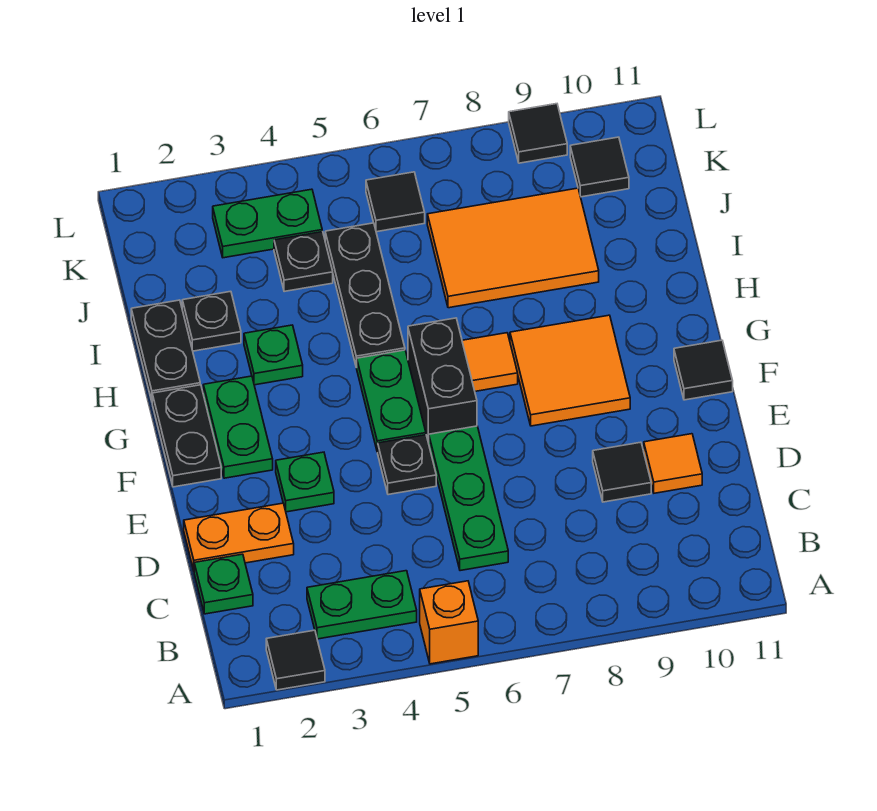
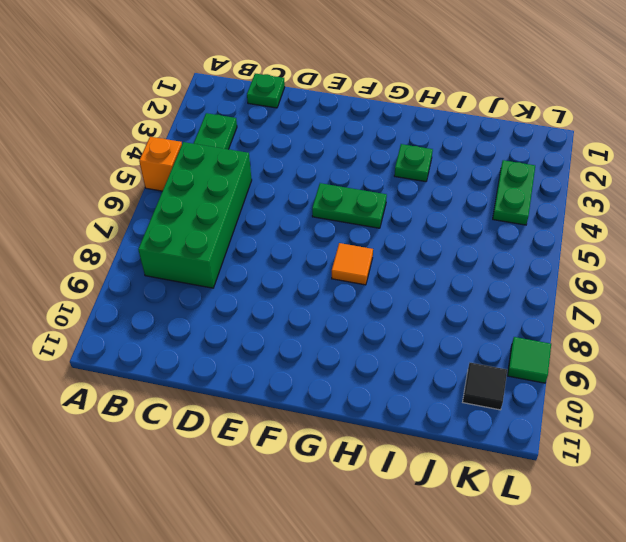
green brick B5:C8 level 1 -> green plate C6:E6 level 1
green tile L9 level 1 -> black tile L9 level 1
none -> black tile A2 level 1
none -> orange plate D1:D2 level 1
none -> black tile D9 level 1

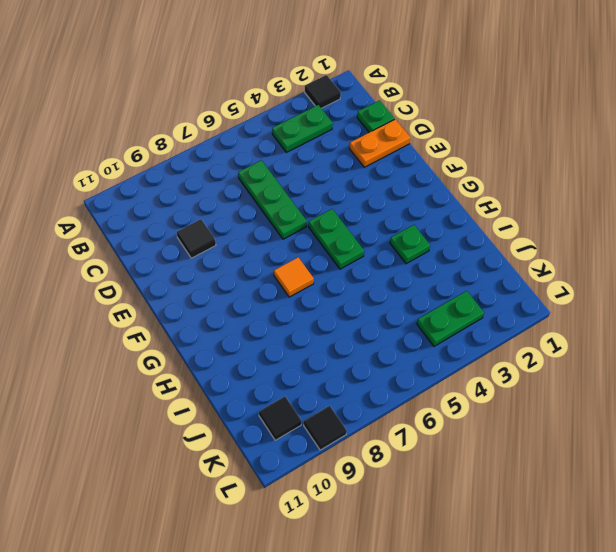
none -> orange brick A5 level 1
none -> orange tile D10 level 1
none -> green plate E3 level 1

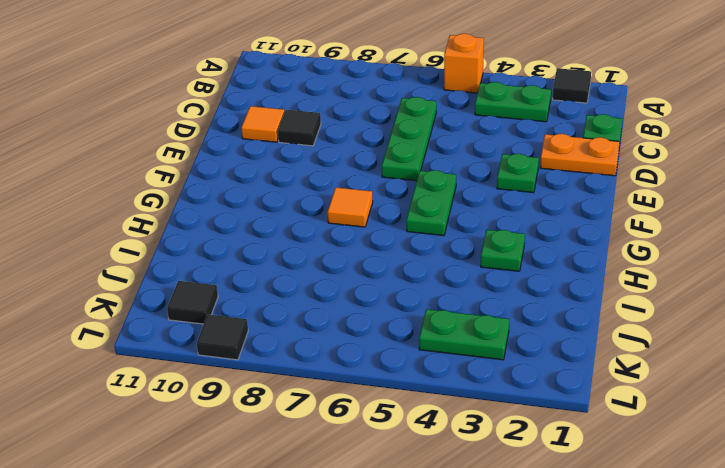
none -> black plate E5 level 1
none -> black plate F1:G1 level 1
none -> green plate F2:G2 level 1

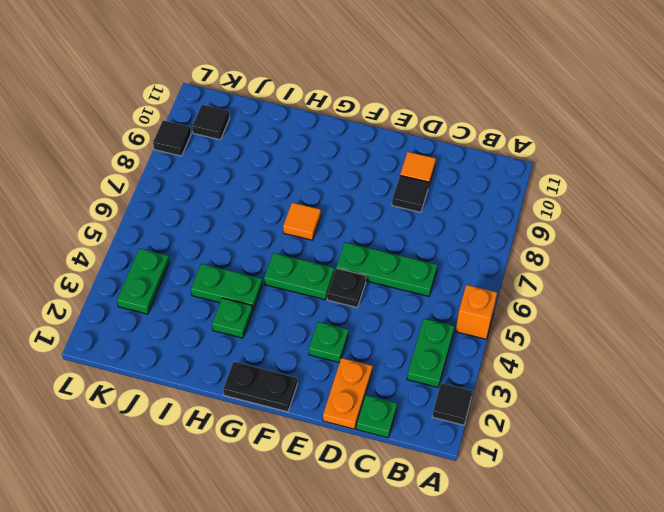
green plate H4:I4 level 1 -> green plate F2:G2 level 1
none -> black brick F6:G6 level 1
none -> orange tile F8:G9 level 1
none -> black tile F11 level 1

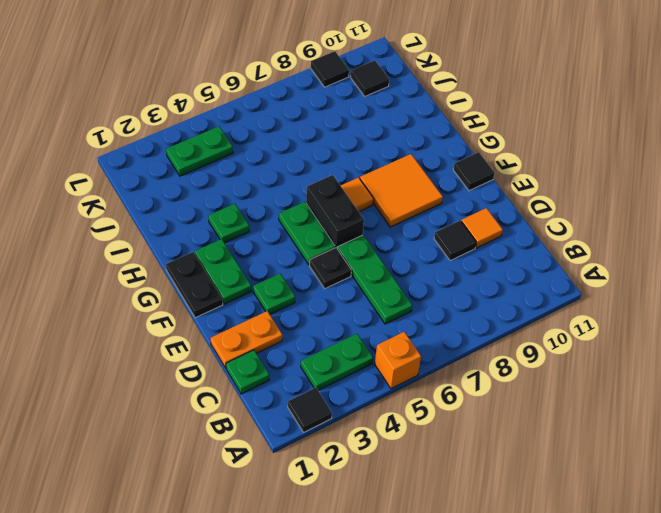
none -> black plate H1:I1 level 1
none -> black plate H5:J5 level 1
none -> black plate I2 level 1

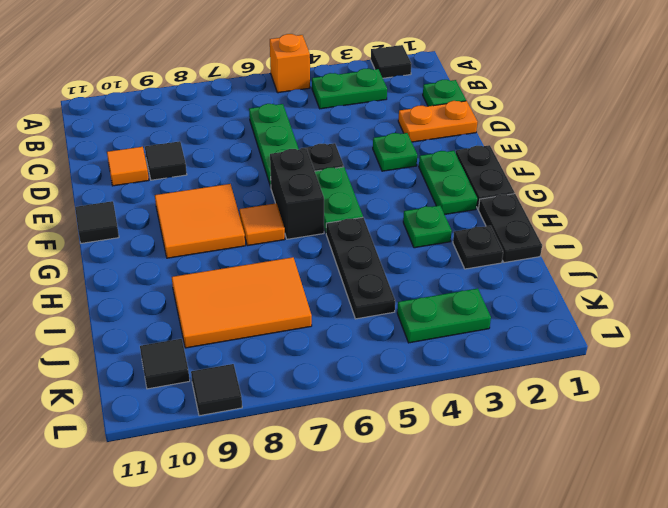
none -> black plate J4 level 1
none -> black tile K6 level 1

